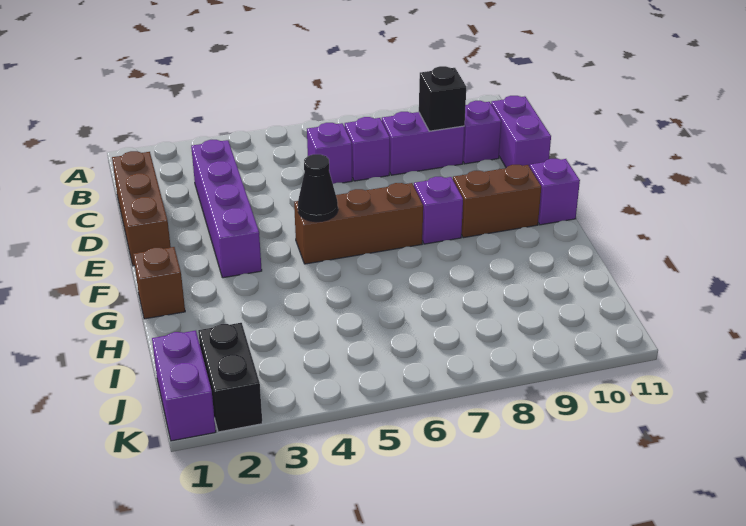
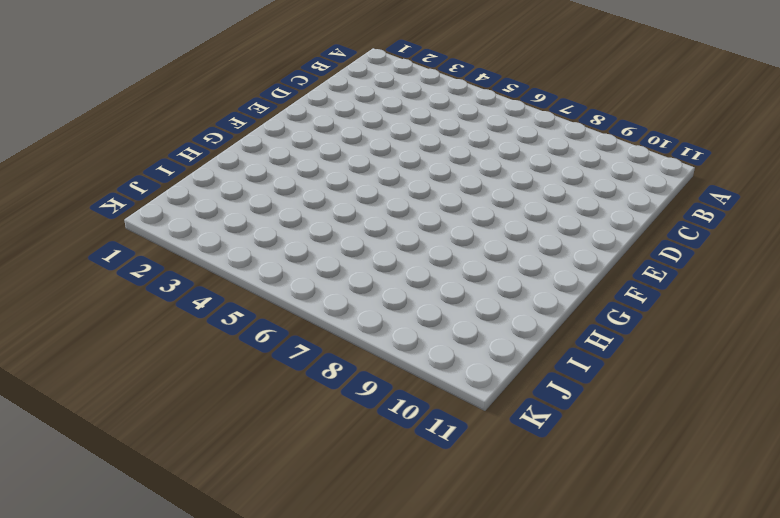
none -> brown brick C1:E1 level 1
none -> purple brick C3:F3 level 1
none -> purple brick C6 level 1

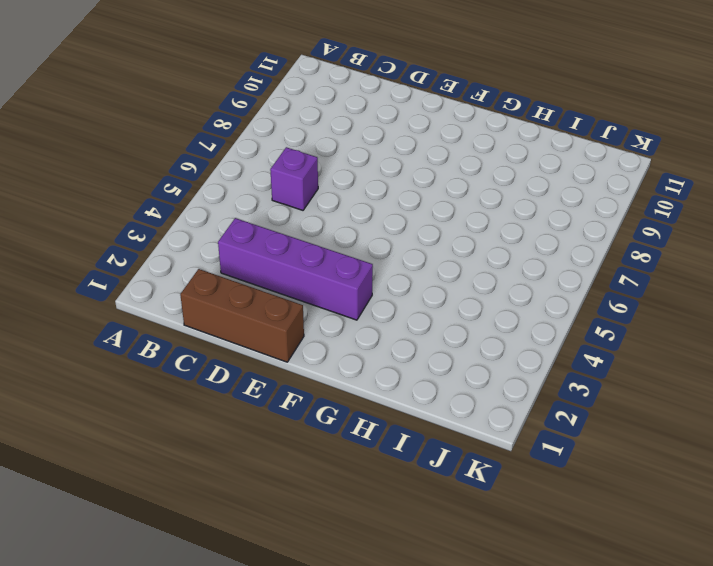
none -> purple brick C7 level 1
none -> purple brick C8:C9 level 1
none -> purple brick C10 level 1

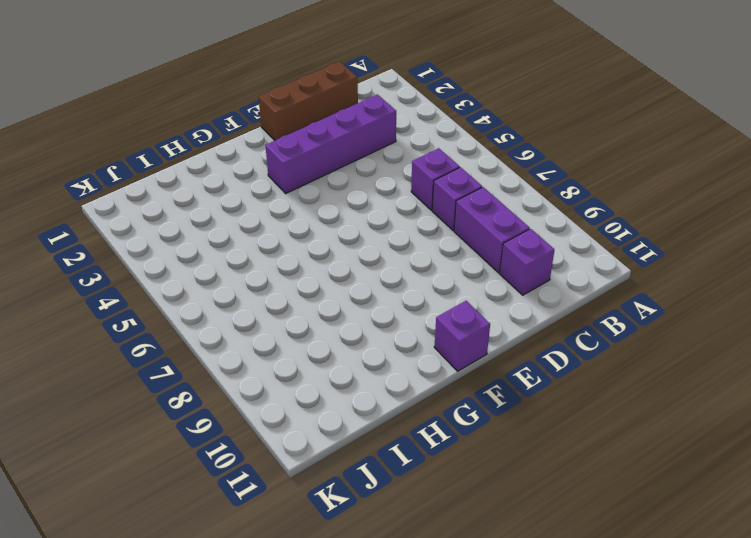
none -> purple brick C11:D11 level 1
none -> brown brick F5:F7 level 1
none -> purple brick F8 level 1

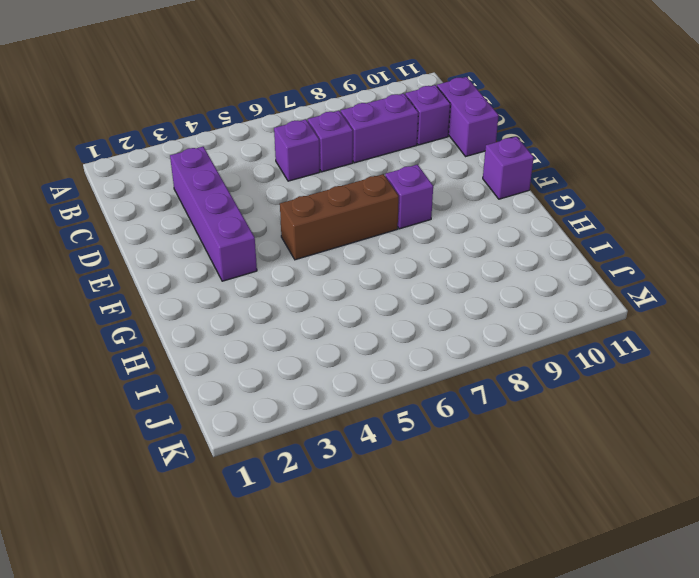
none -> brown brick C1:E1 level 1
none -> brown brick F9:F10 level 1
none -> brown brick G1 level 1

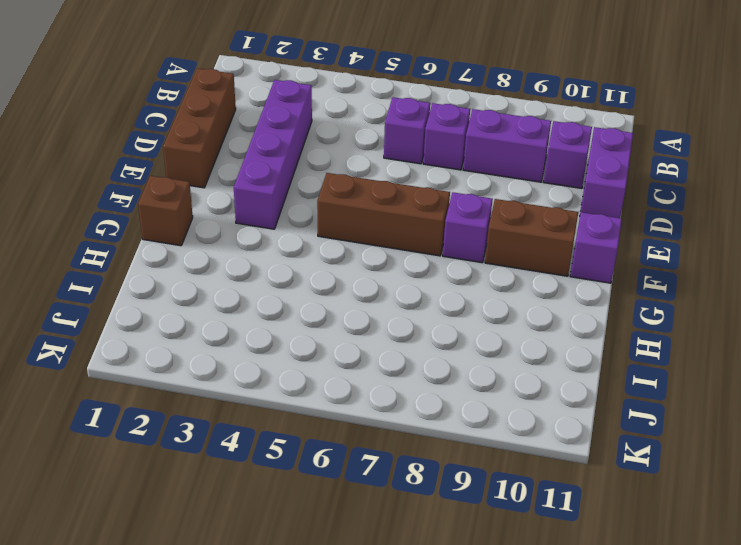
none -> purple brick J1:K1 level 1
none -> black brick J2:K2 level 1
none -> black brick C9 level 2

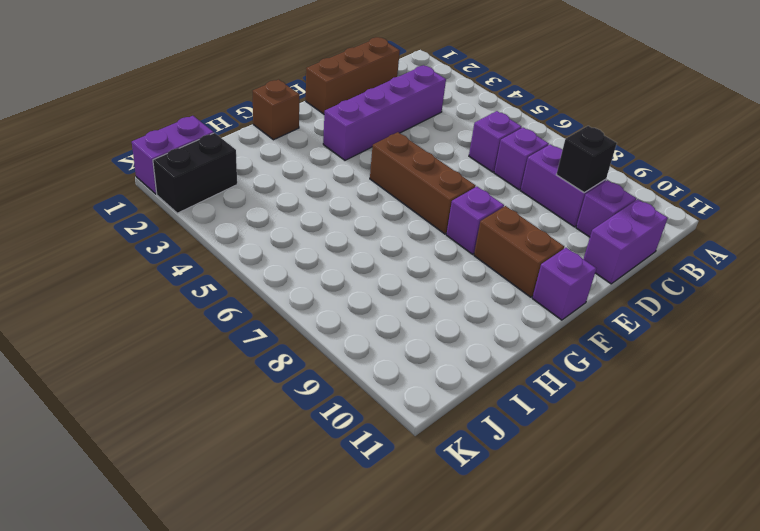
none -> black cone F5 level 2

